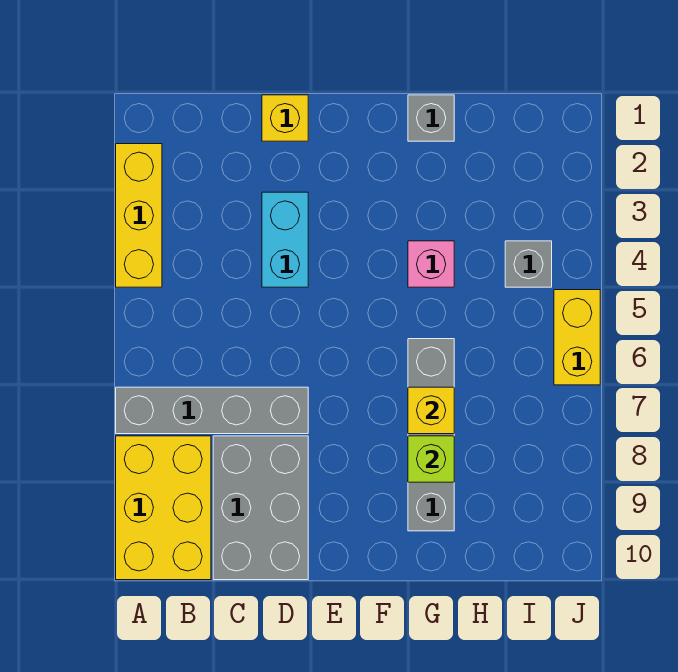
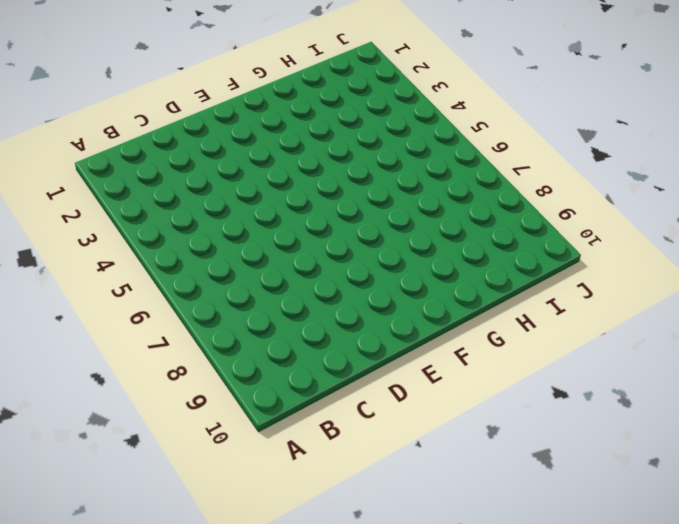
none -> yellow brick A2:A4 level 1
none -> grey brick A7:D7 level 1
none -> yellow brick A8:B10 level 1

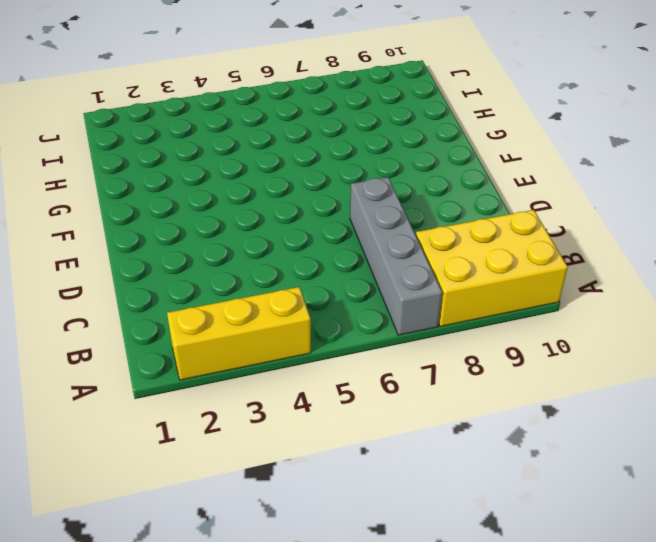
none -> grey brick C8:D10 level 1
none -> yellow brick D1 level 1
none -> cyan brick D3:D4 level 1

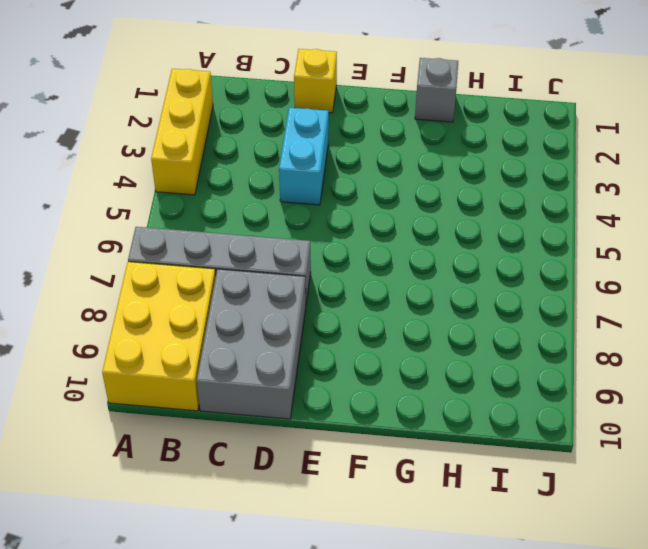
none -> pink brick G4 level 1
none -> grey brick G6:G9 level 1
none -> grey brick I4 level 1

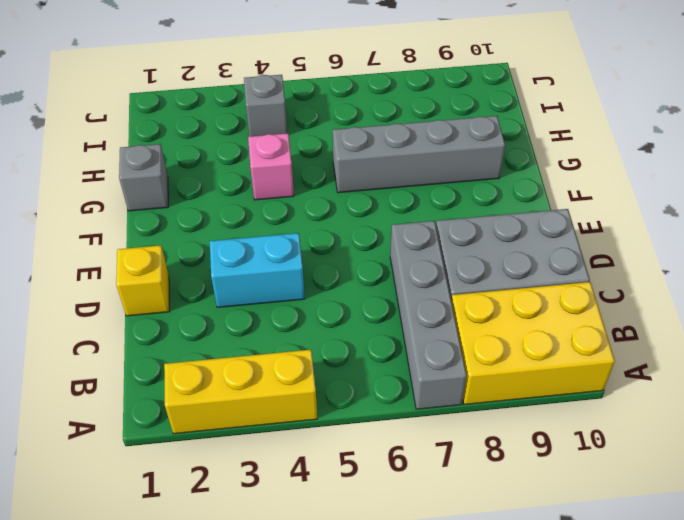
none -> yellow brick J5:J6 level 1
none -> yellow brick G7 level 2
none -> lime brick G8 level 2

